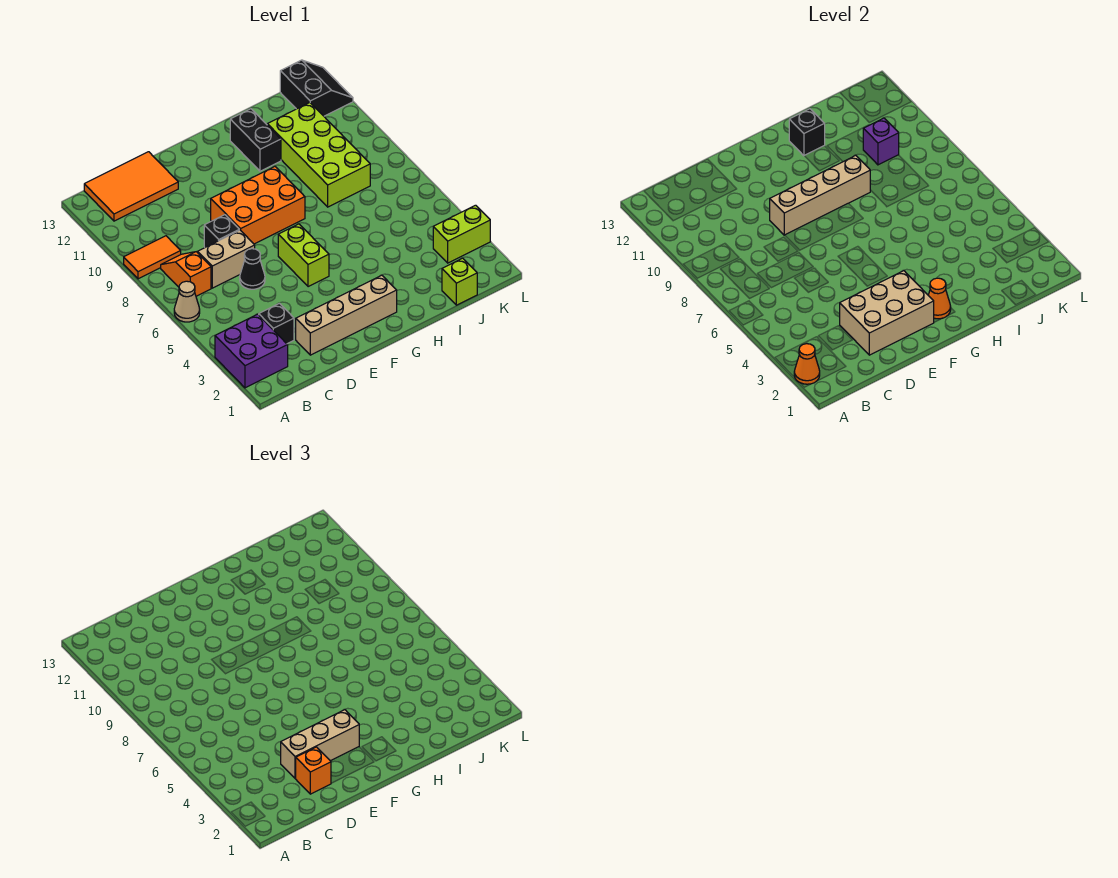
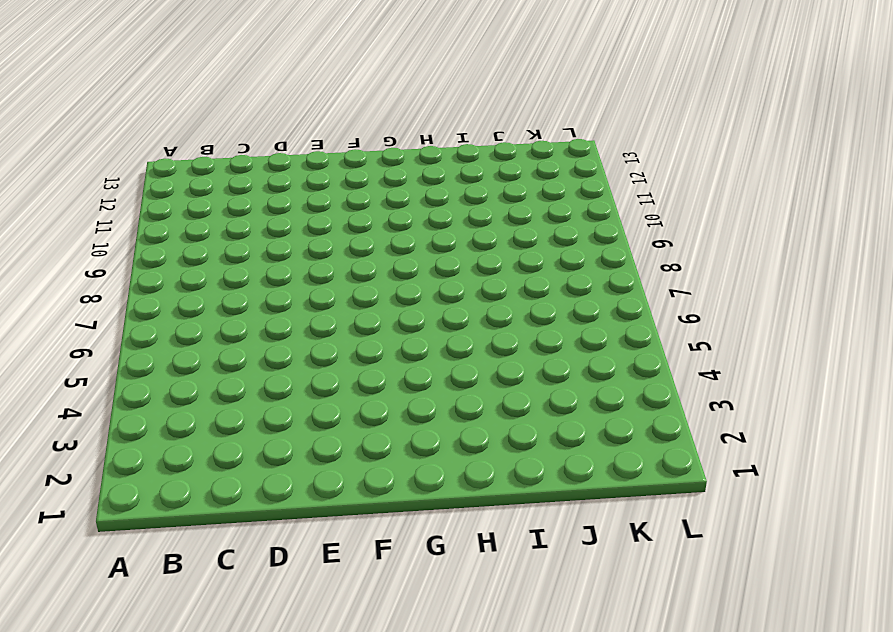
none -> purple brick A2:B3 level 1
none -> tan cone A6 level 1
none -> orange tile A9:B9 level 1

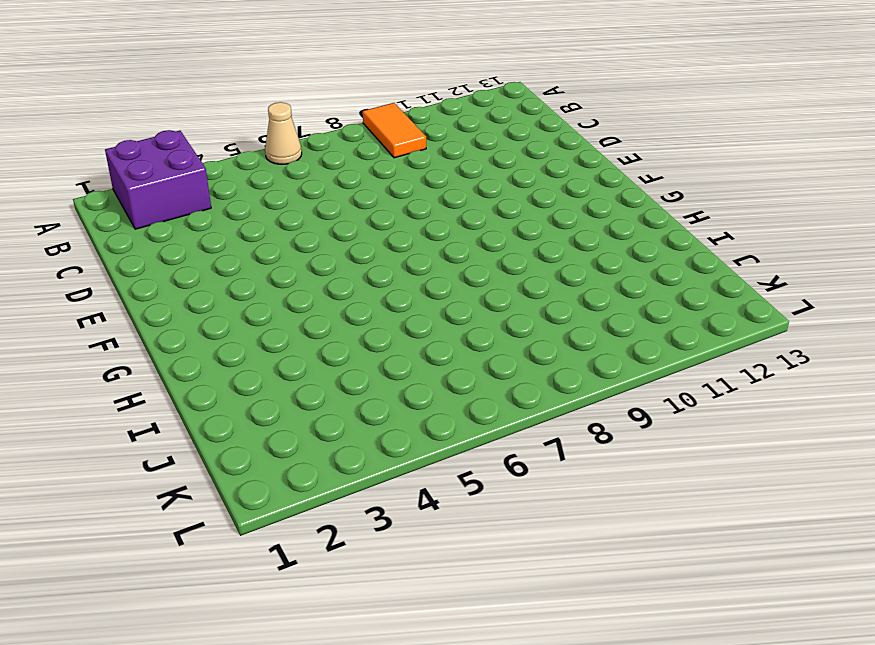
none -> orange slope B7:B8 level 1 top 7
none -> orange tile B12:D13 level 1
none -> black brick C3 level 1

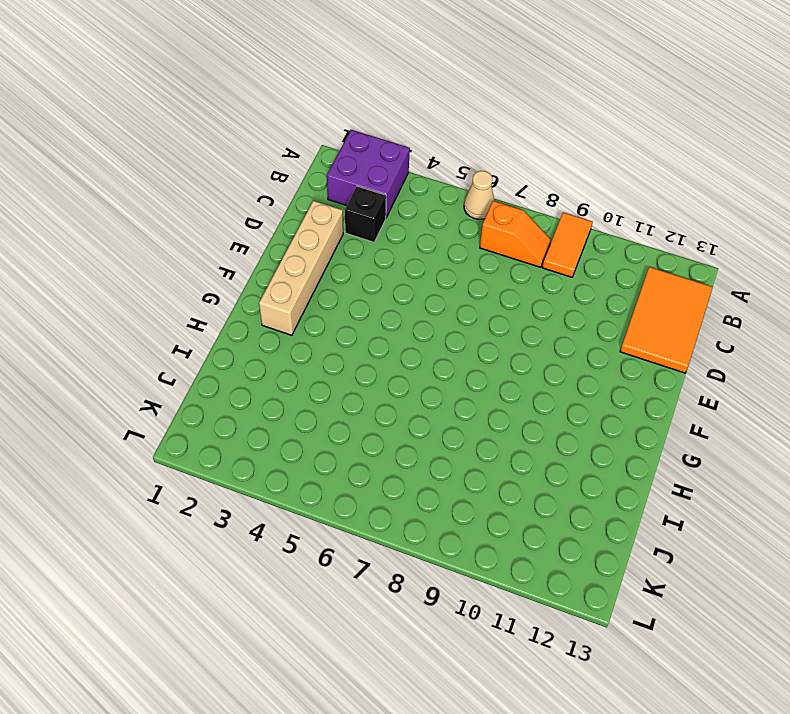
none -> tan brick C7:D7 level 1
none -> black cone D6 level 1
none -> black brick D8 level 1

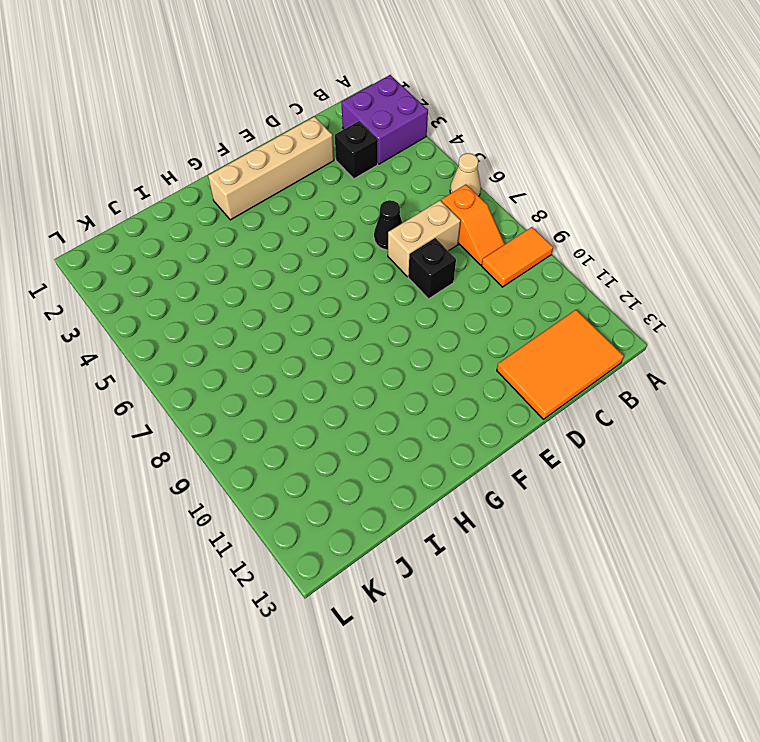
none -> orange brick E8:G9 level 1
none -> lime brick F5:F6 level 1
none -> black brick H11:H12 level 1

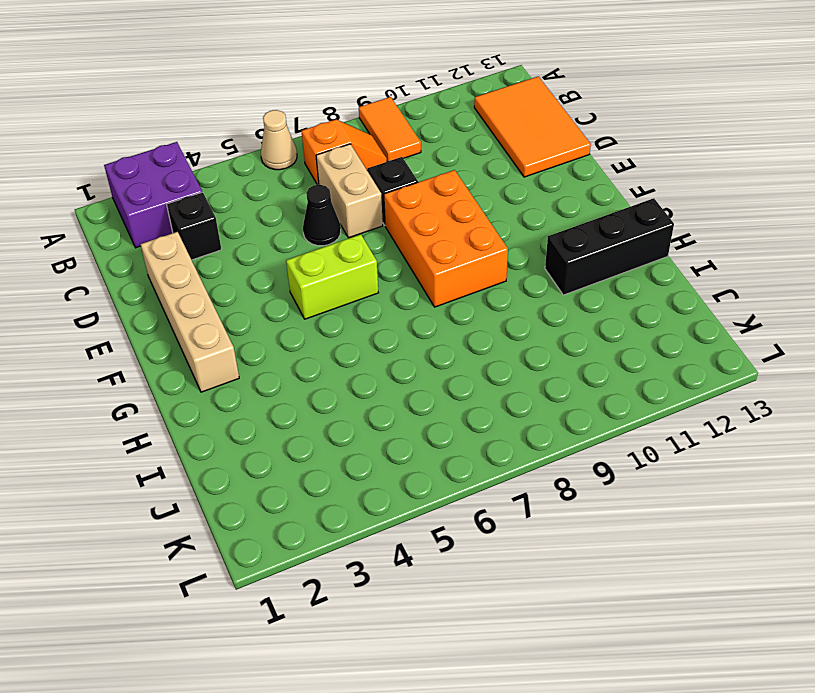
black brick H11:H13 level 1 -> black brick H11:H12 level 1
none -> lime brick I8:J11 level 1
none -> lime brick J1 level 1
none -> lime brick K3:L3 level 1

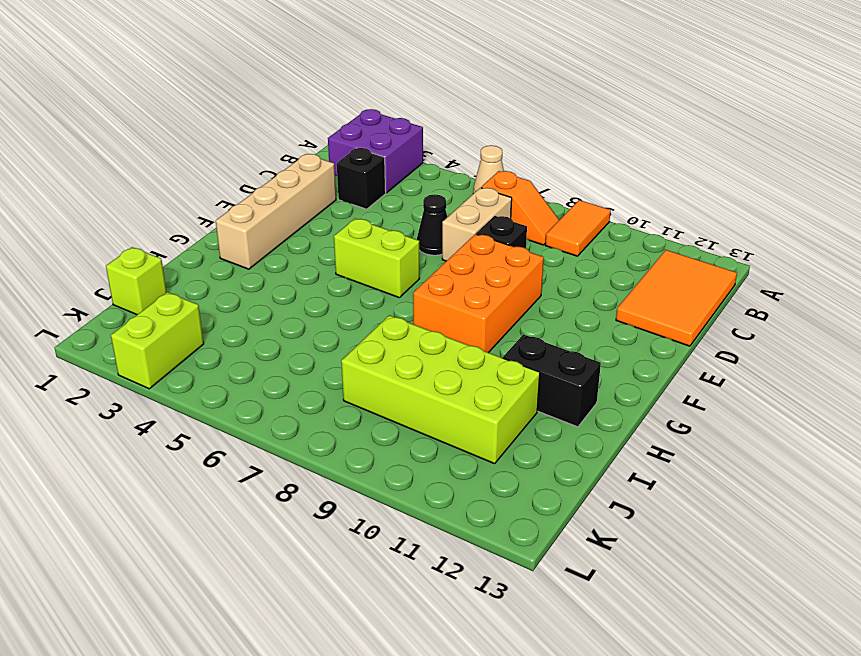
none -> black slope K12:L13 level 1 top K
none -> orange cone A2 level 2
none -> tan brick D2:F3 level 2

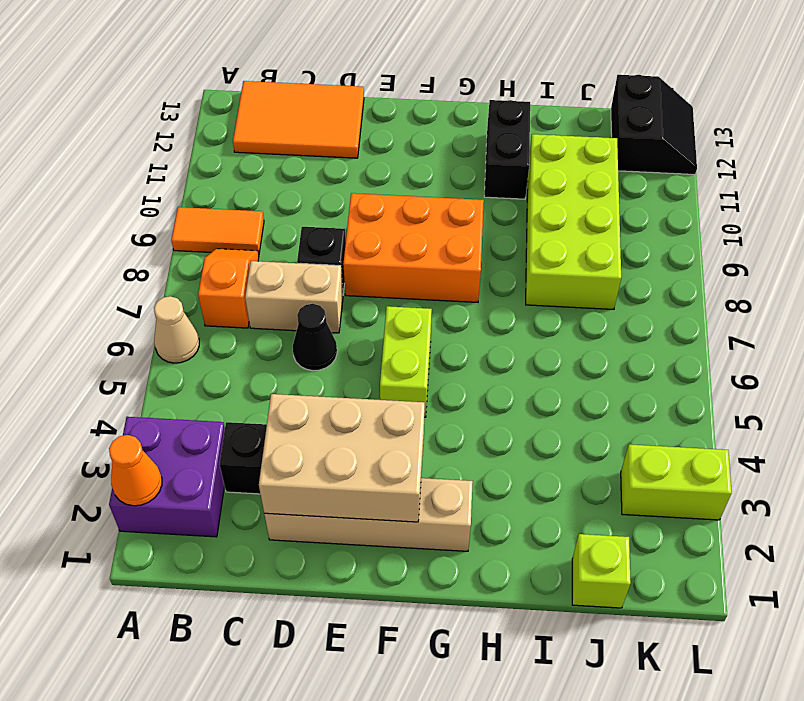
none -> tan brick E9:H9 level 2
none -> orange cone G2 level 2
none -> black brick H12 level 2

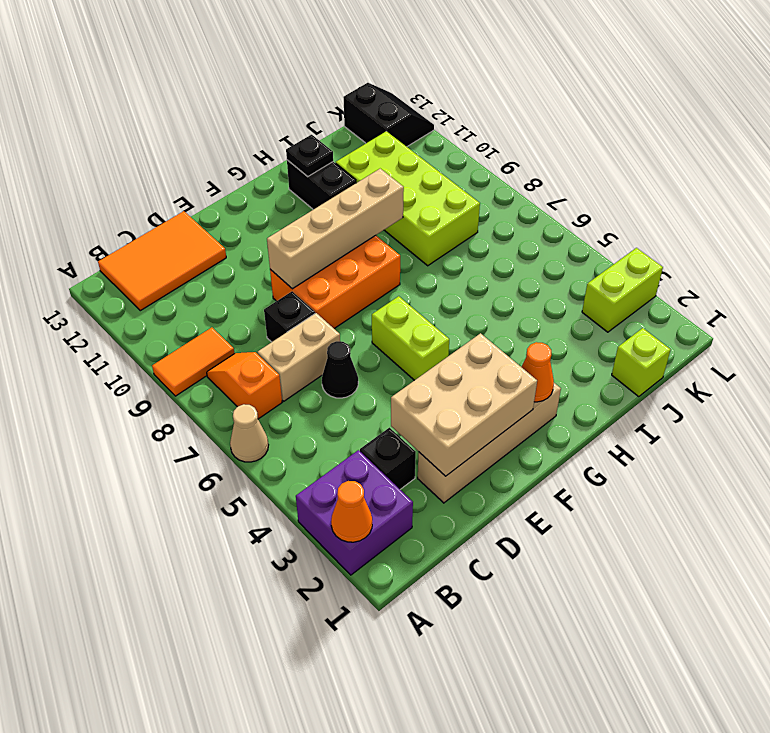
black plate H12 level 2 -> black brick H12 level 2
none -> purple brick J10 level 2
none -> orange brick D2 level 3
none -> tan brick D3:F3 level 3

